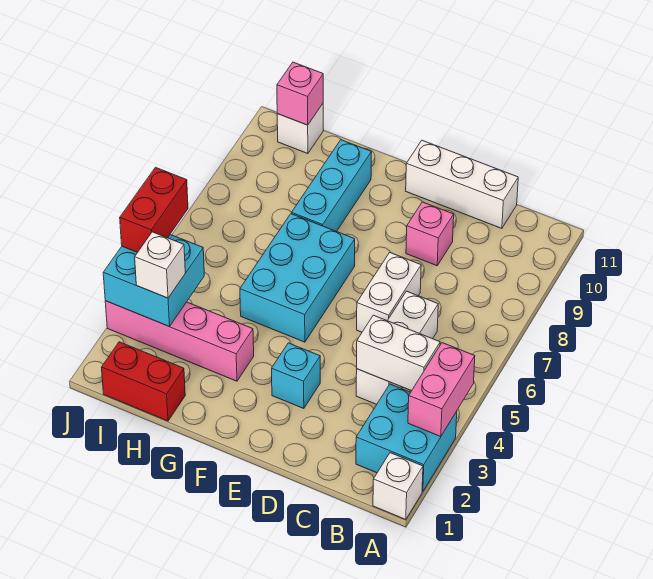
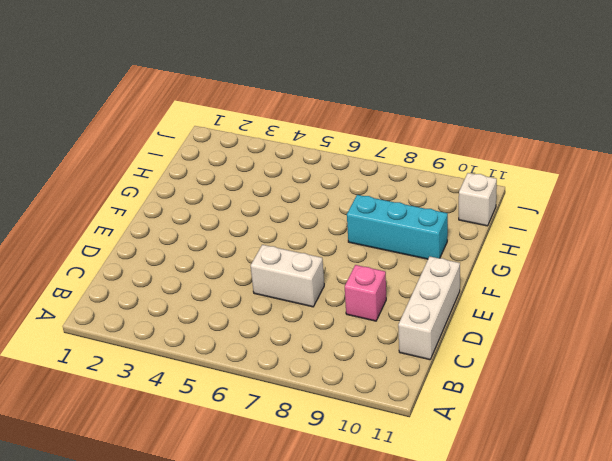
none -> white brick A1 level 1
none -> cyan brick A2:B3 level 1
none -> white brick C4:C6 level 1

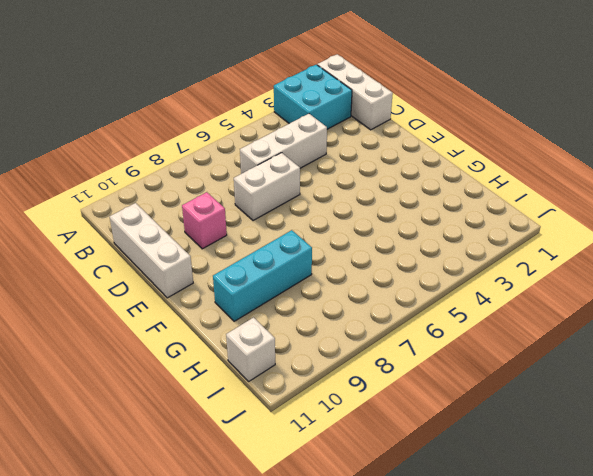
white brick A1:C1 level 1 -> white brick A1 level 1
none -> cyan brick E3 level 1
none -> cyan brick F5:G7 level 1
none -> pink brick G3:J3 level 1

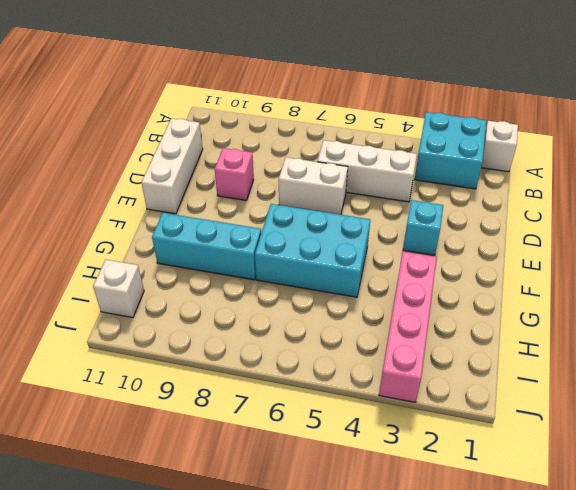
none -> red brick H1:I1 level 1
none -> pink brick A3:A4 level 2
none -> white brick B4:C4 level 2

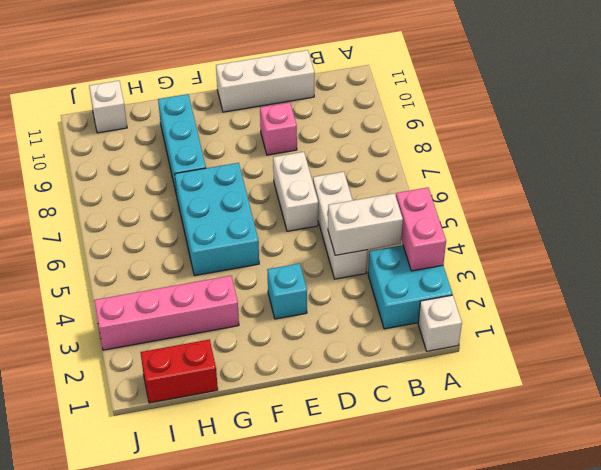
none -> cyan brick I3:J4 level 2
none -> pink brick I11 level 2
none -> white brick I3 level 3

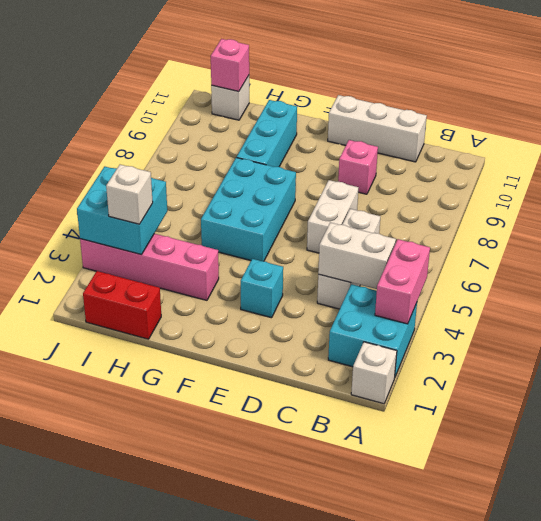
none -> red brick J4:J5 level 3

